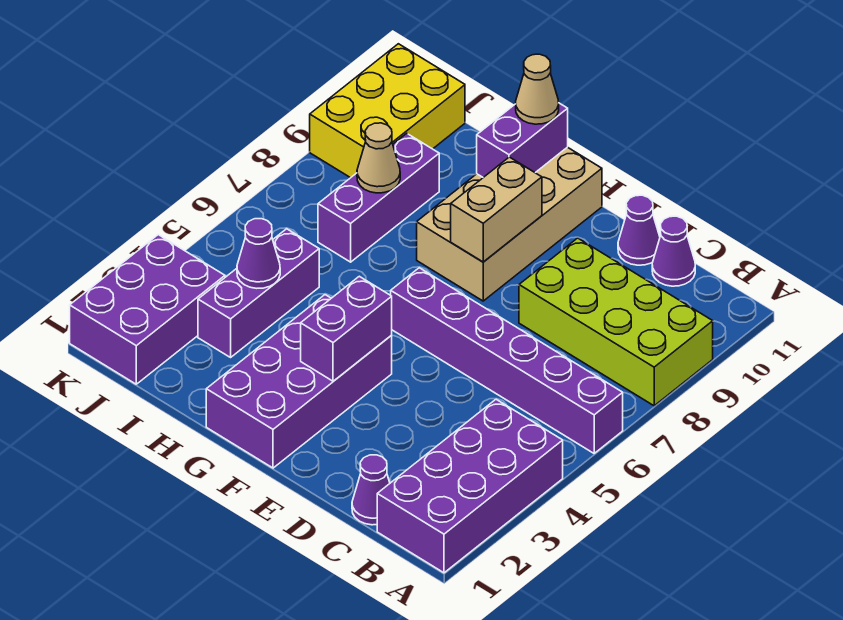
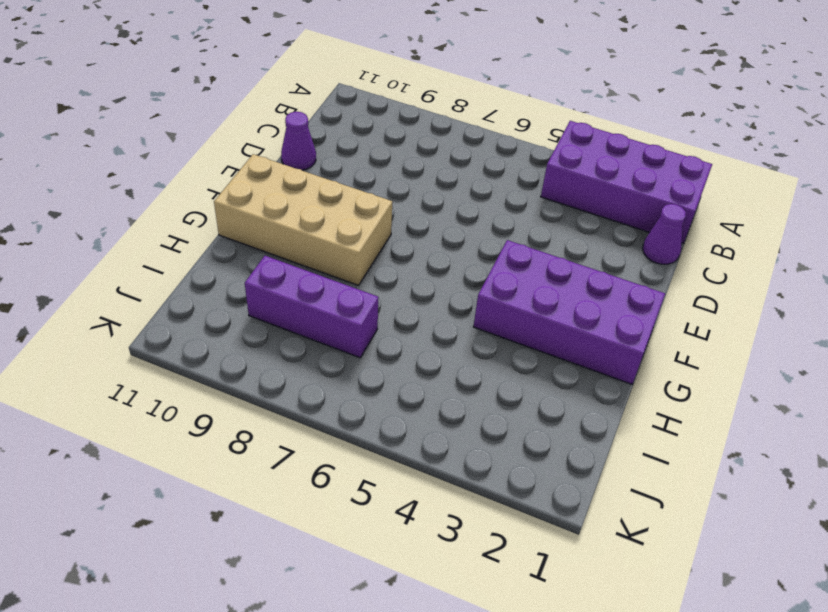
none -> purple brick A6:F6 level 1
none -> lime brick A8:D9 level 1
none -> purple cone C11 level 1

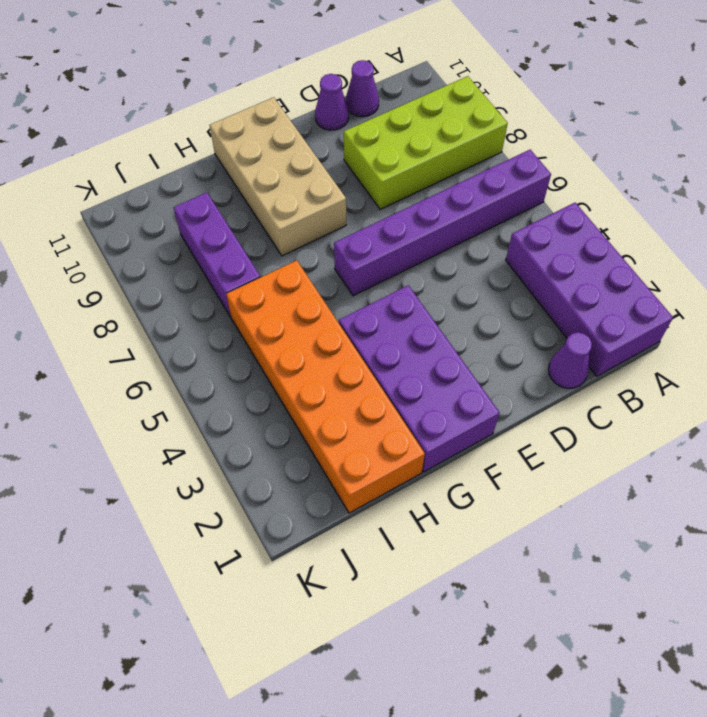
orange brick H1:I6 level 1 -> purple brick I3:I5 level 1
none -> purple brick J1:K3 level 1
none -> yellow brick J9:K11 level 1
none -> purple brick F3:F4 level 2

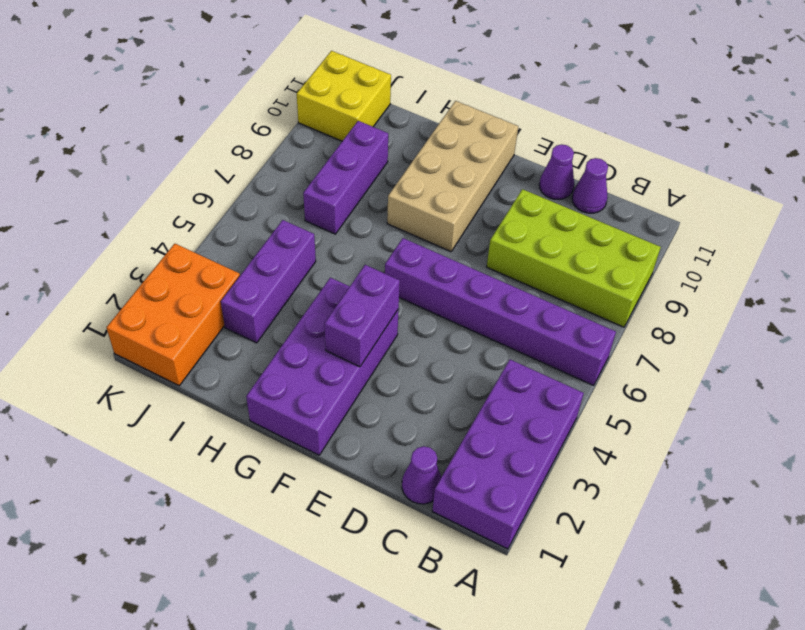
orange brick J1:K3 level 1 -> purple brick J1:K3 level 1
yellow brick J10:K11 level 1 -> yellow brick J9:K11 level 1
none -> tan brick F8:F9 level 2
none -> purple brick G10:G11 level 2
none -> purple cone I4 level 2

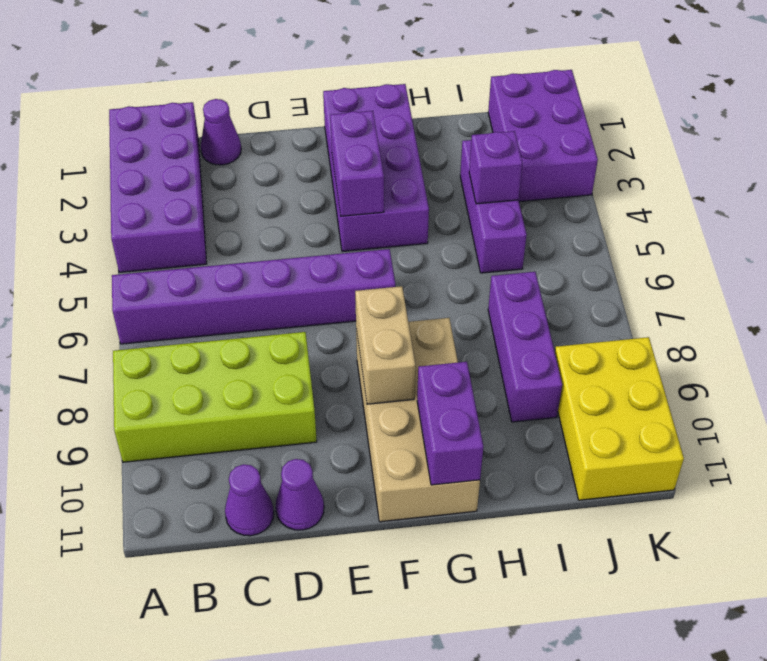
purple brick I4 level 2 -> purple cone I4 level 2
none -> tan cone I8 level 2
none -> tan cone G11 level 3

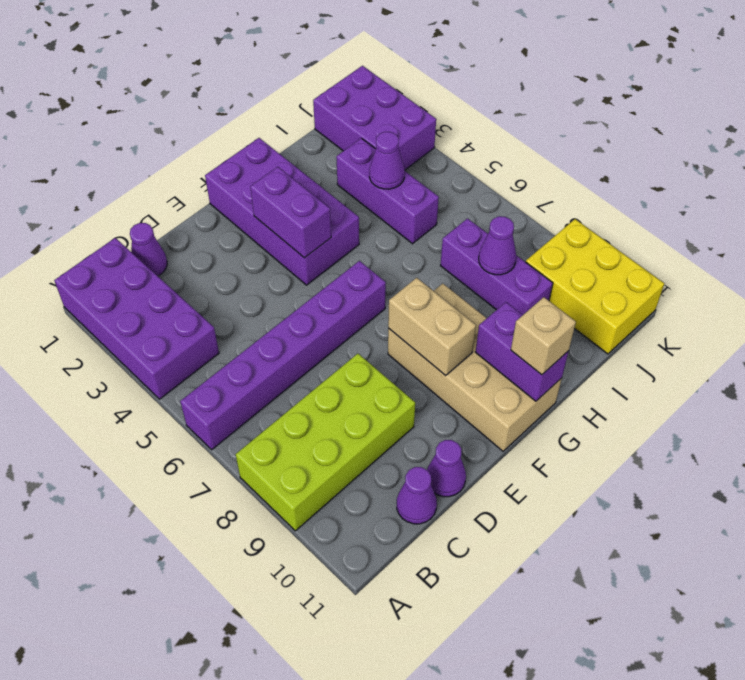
tan brick G11 level 3 -> tan cone G11 level 3
purple cone I8 level 2 -> tan cone I8 level 2

